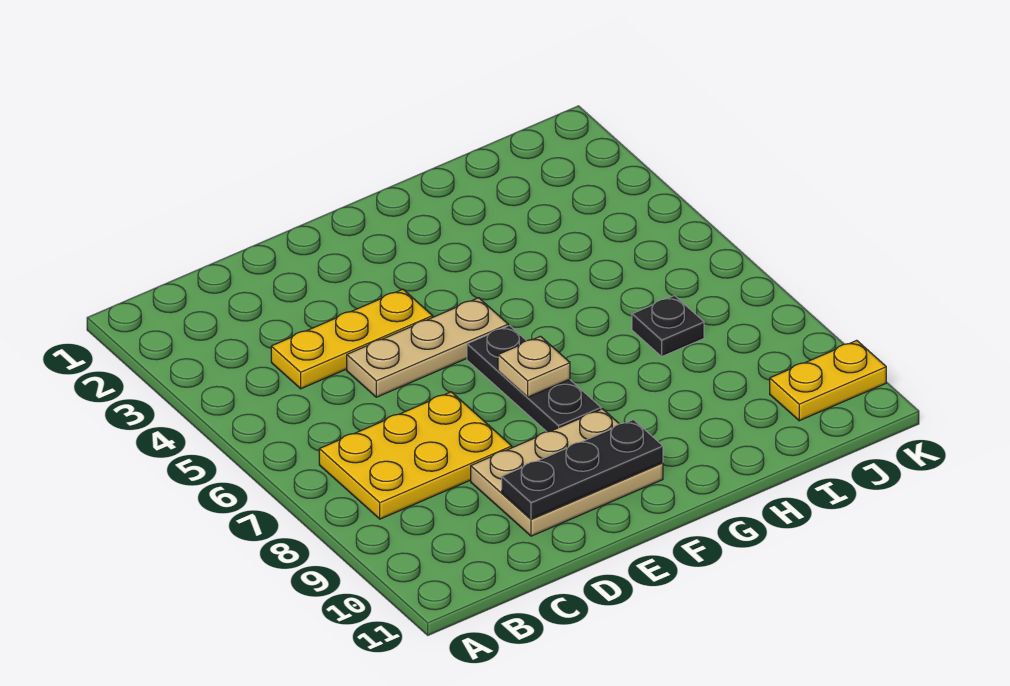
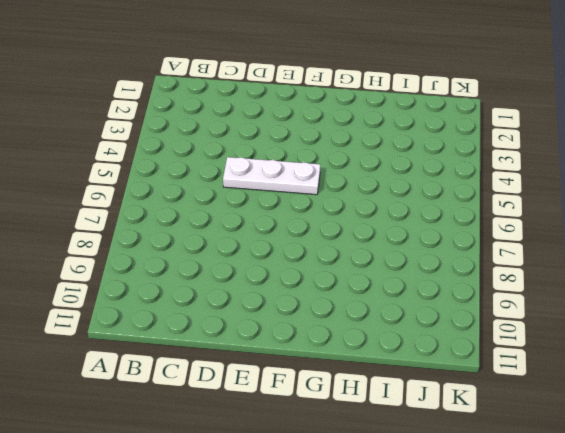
white plate D5:F5 level 1 -> tan plate D5:F5 level 1
none -> yellow plate B7:D8 level 1
none -> yellow plate C4:E4 level 1

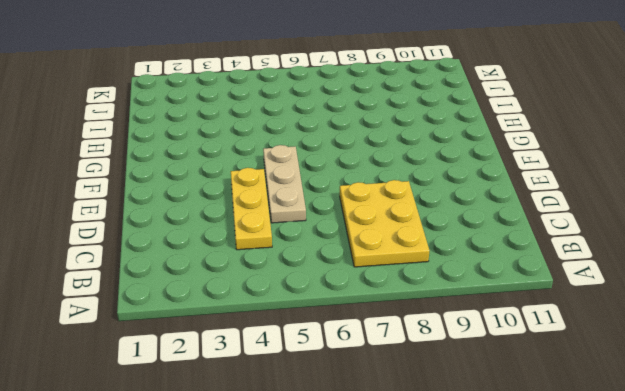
none -> tan plate D9:F10 level 1
none -> black plate F6:F8 level 1

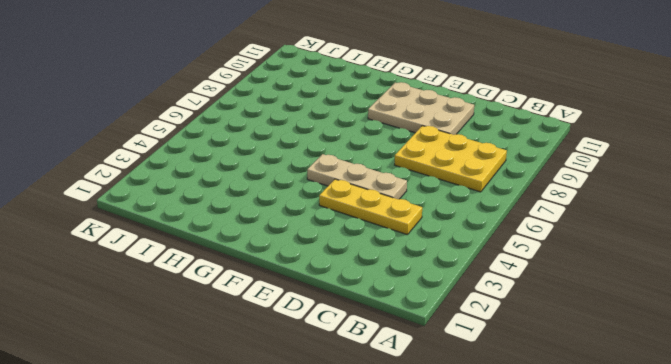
none -> black plate F6:F8 level 1
none -> black plate I7 level 1

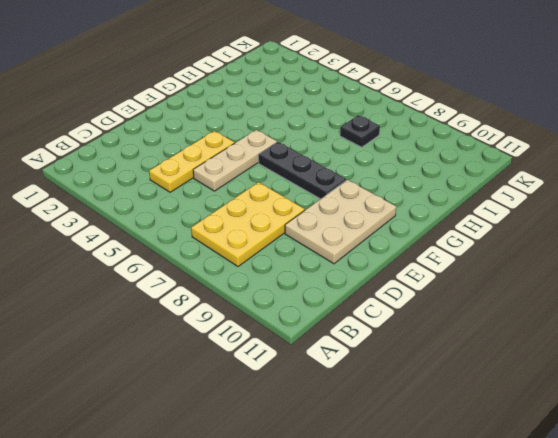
none -> yellow plate J10:K10 level 1
none -> black plate D10:F10 level 2

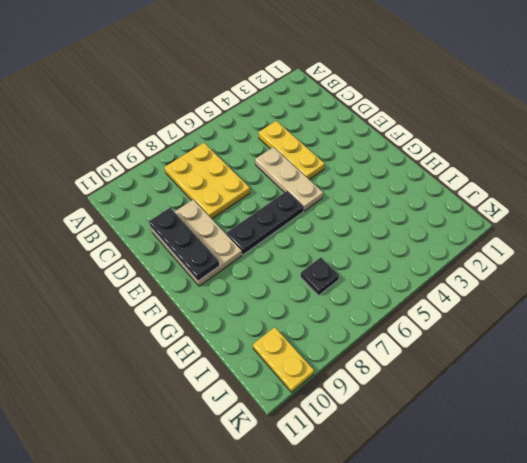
none -> tan plate F7 level 2

